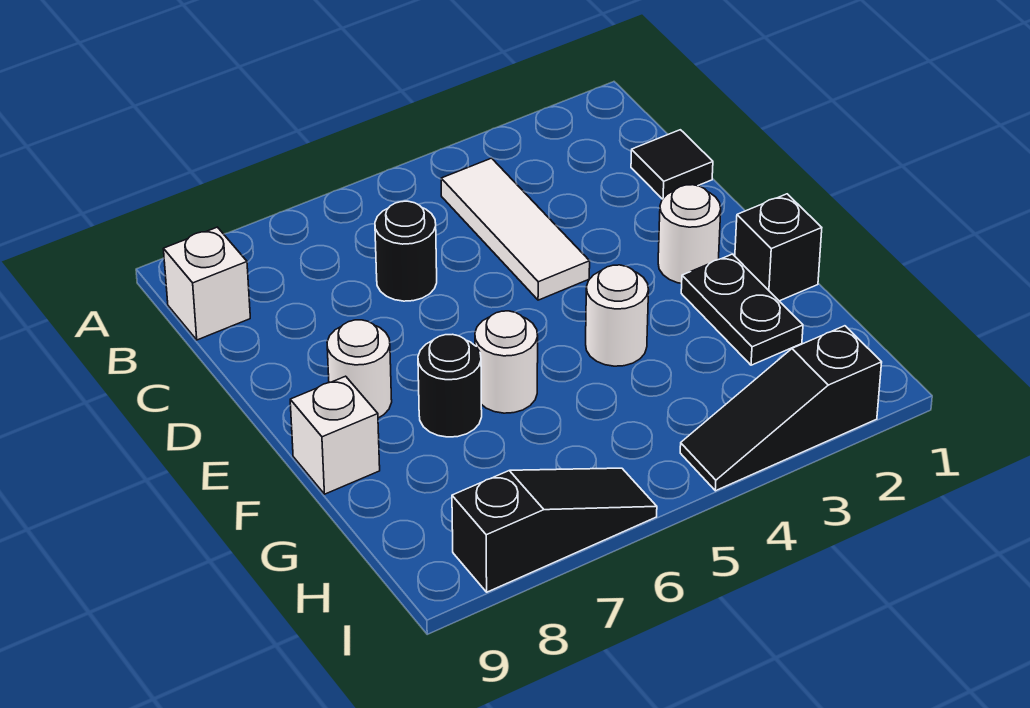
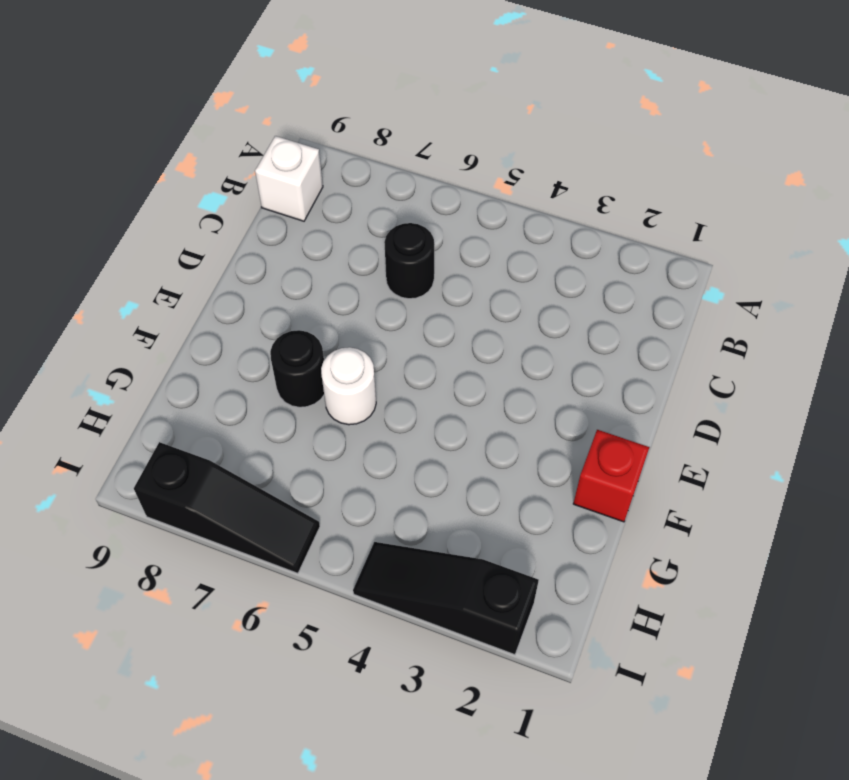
red brick F1 level 1 -> black brick F1 level 1
none -> white tile B4:D4 level 1
none -> black tile C1 level 1
none -> white round brick E2 level 1

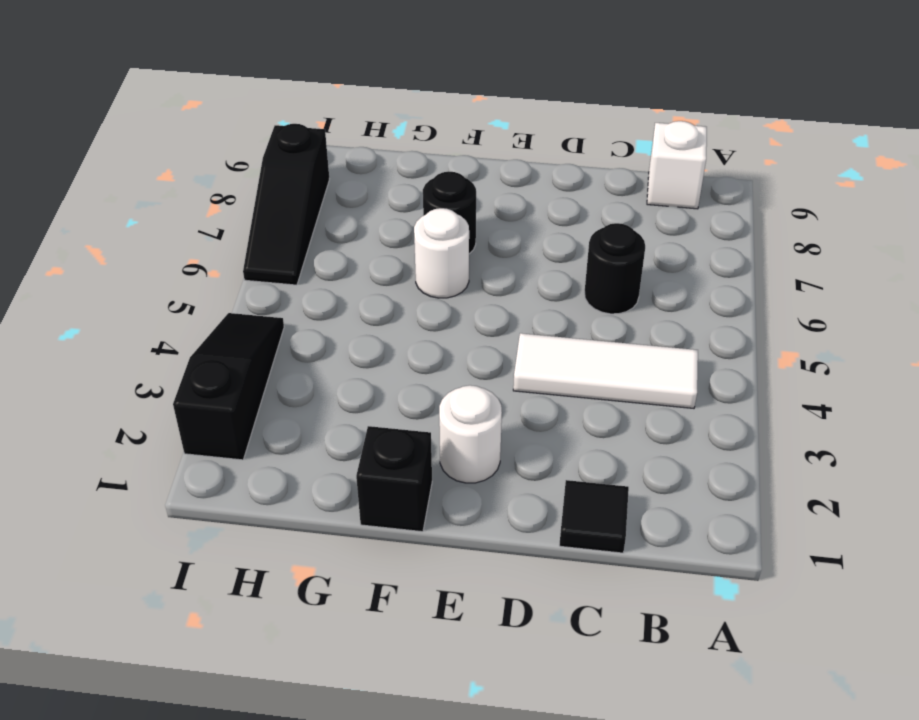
none -> white round brick E8 level 1
none -> black plate F2:G2 level 1
none -> white round brick F4 level 1

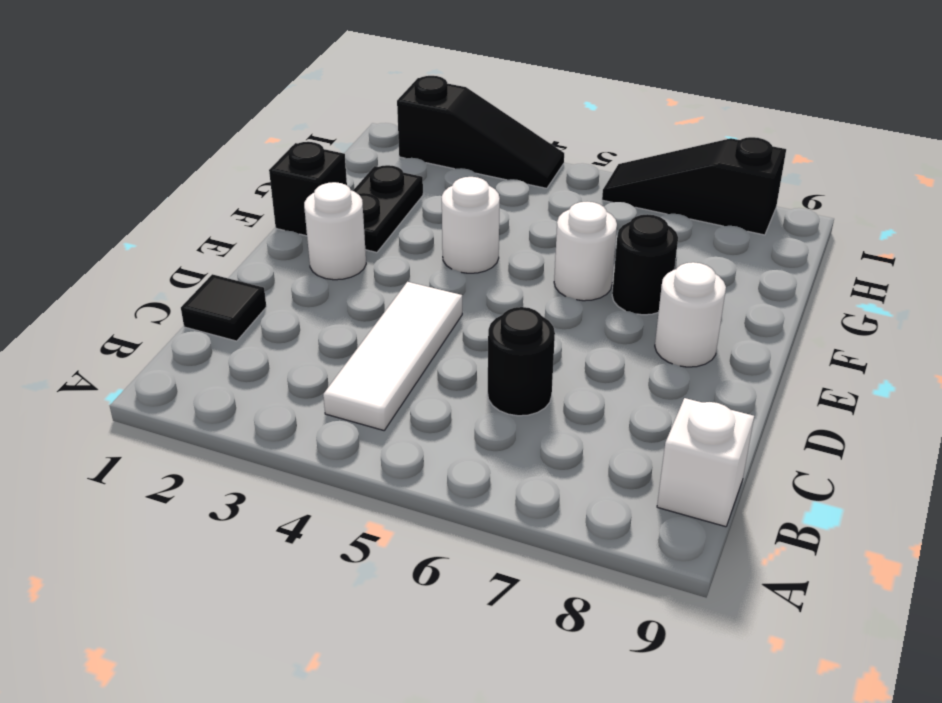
none -> white brick F9 level 1

